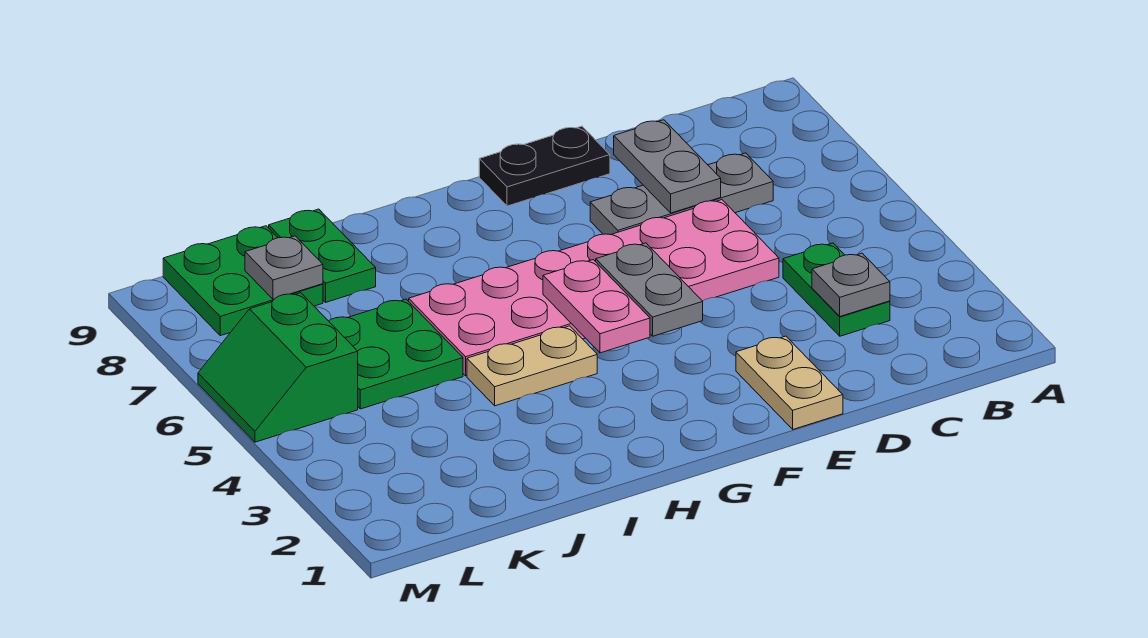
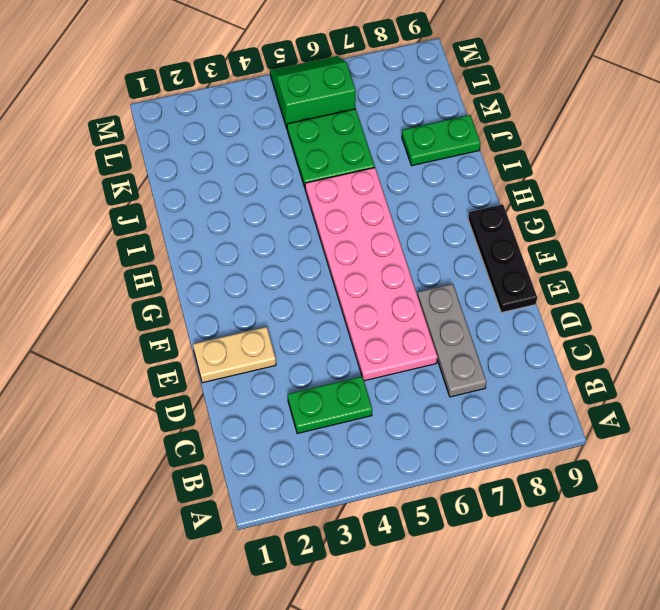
black plate E9:G9 level 1 -> black plate E9:F9 level 1
none -> tan plate H4:I4 level 1
none -> green plate K8:L9 level 1
none -> grey plate C3 level 2

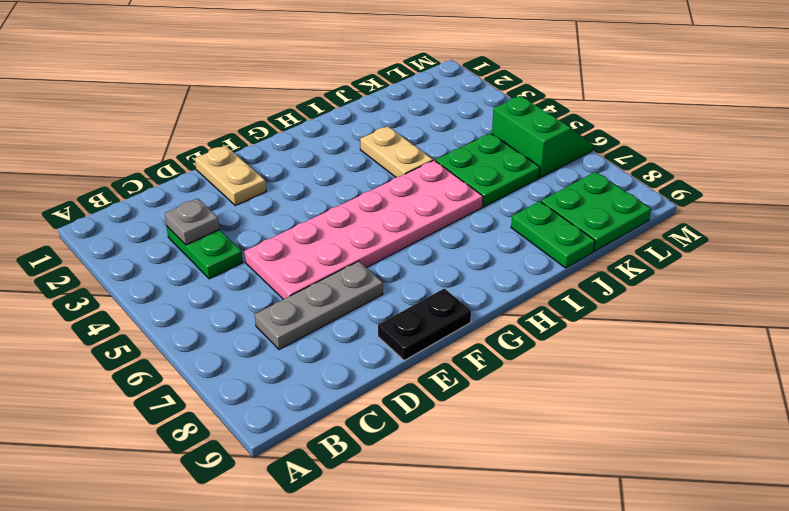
tan plate I3:I4 level 1 -> tan plate H4:I4 level 1
none -> grey plate D7:D8 level 2
none -> grey plate F4:F5 level 2
none -> pink plate G4:G5 level 2

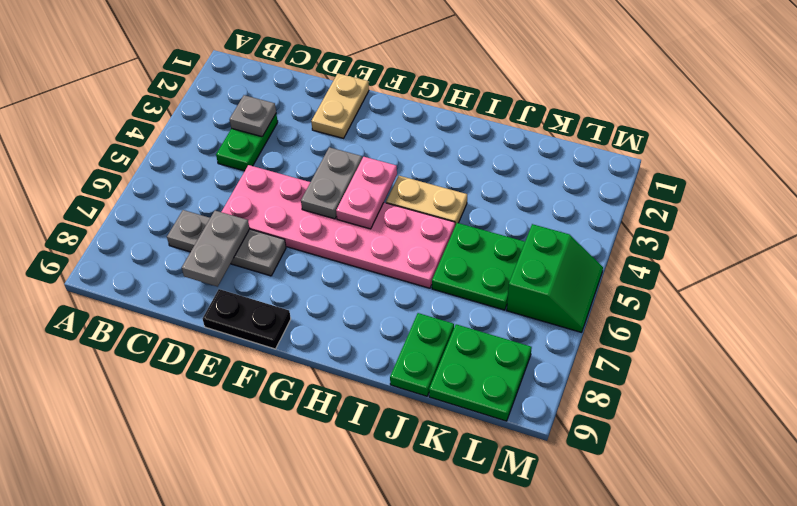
none -> grey plate K8 level 2

